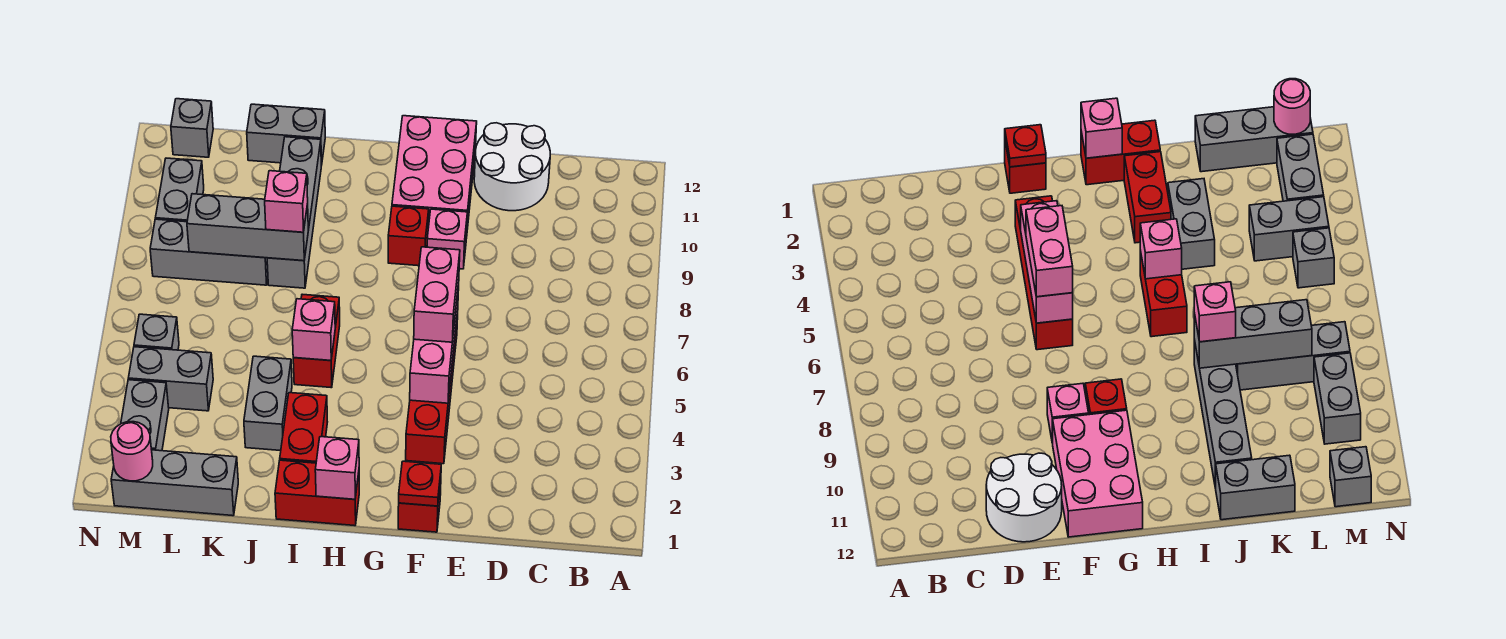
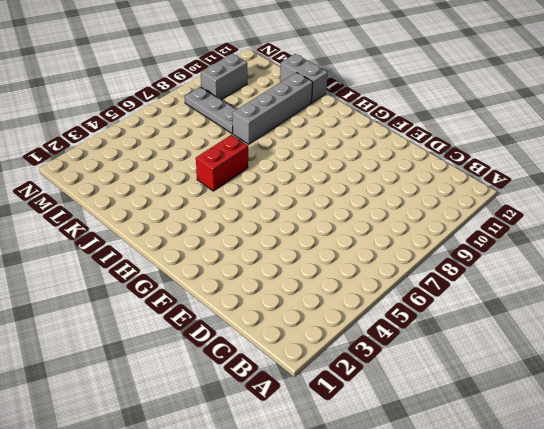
grey plate K8:M8 level 1 -> grey brick K8:M8 level 1
none -> white round brick D11:E12 level 1
none -> red brick F1 level 1
none -> red brick F3:F6 level 1

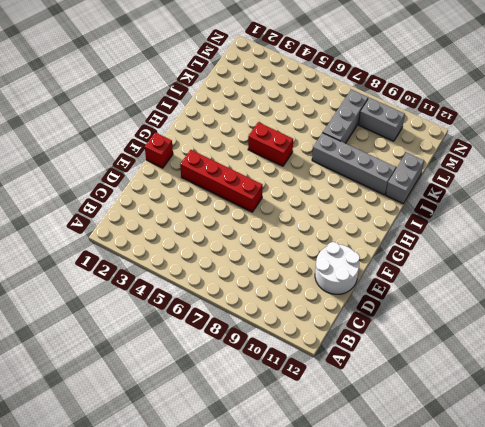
none -> pink brick F9 level 1
none -> pink brick F10:G12 level 1
none -> red brick G9 level 1

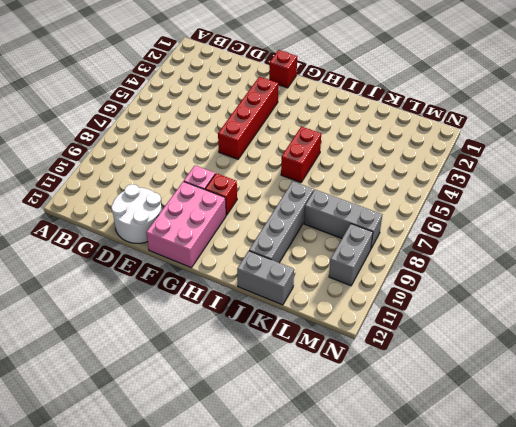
none -> red brick H1:I1 level 1
none -> red brick I2:I3 level 1
none -> grey brick J3:J4 level 1

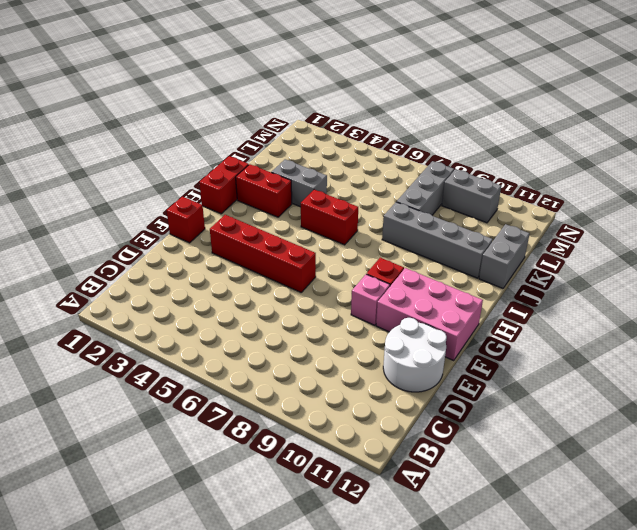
none -> grey brick K1:M1 level 1
none -> grey brick L4:M4 level 1
none -> grey brick M2:M3 level 1

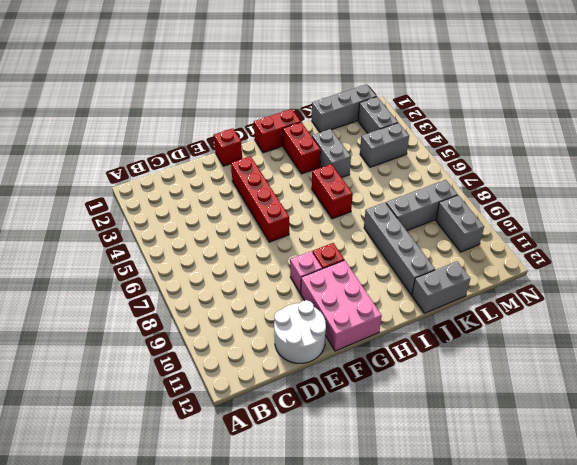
none -> grey brick M5 level 1
none -> grey brick M12 level 1
none -> red plate F1 level 2

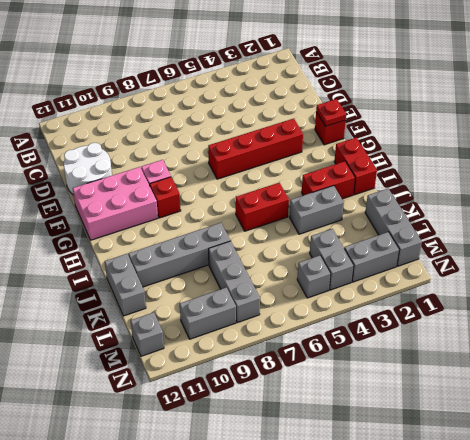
none -> pink brick F4:F6 level 2
none -> pink brick H1 level 2
none -> pink brick I5 level 2

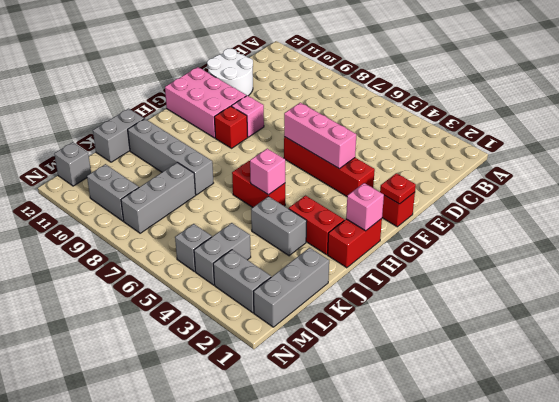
none -> grey brick J8:L8 level 2
none -> pink round brick M1 level 2
none -> pink brick F5:F6 level 3

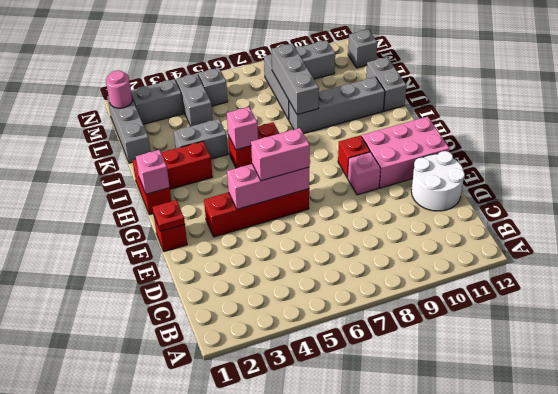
none -> pink brick J8 level 3

